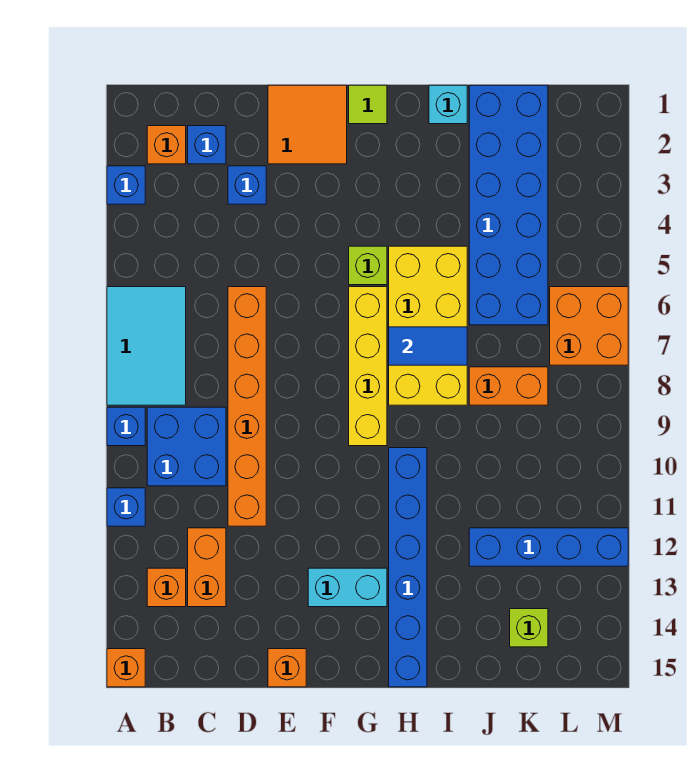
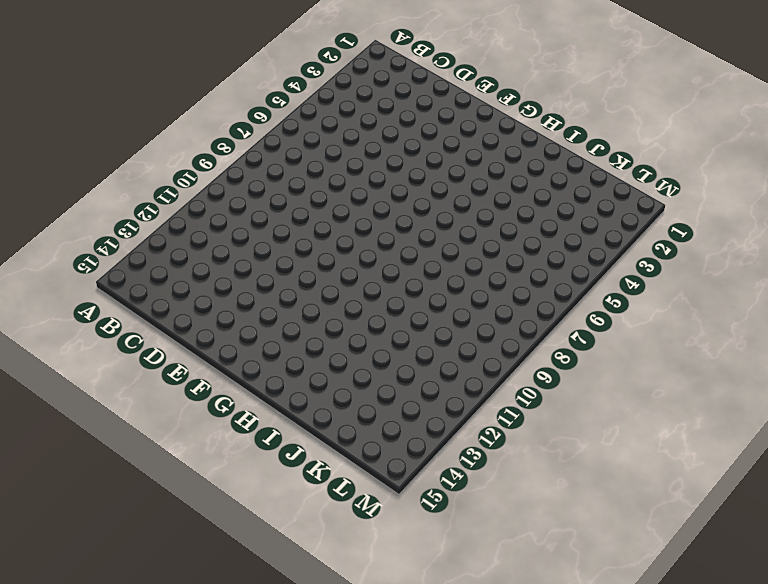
none -> blue brick A3 level 1
none -> cyan tile A6:B8 level 1
none -> blue brick A9 level 1

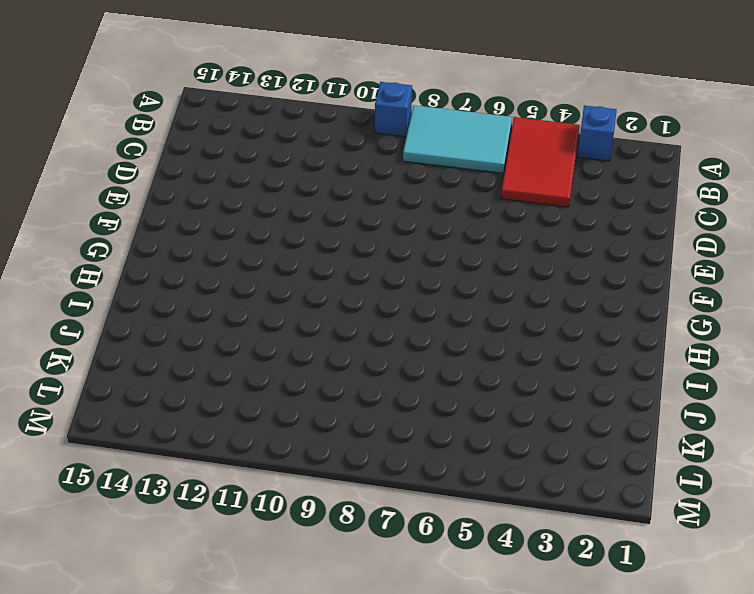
red tile A4:C5 level 1 -> none
none -> blue brick A11 level 1
none -> orange brick A15 level 1
none -> orange brick B2 level 1

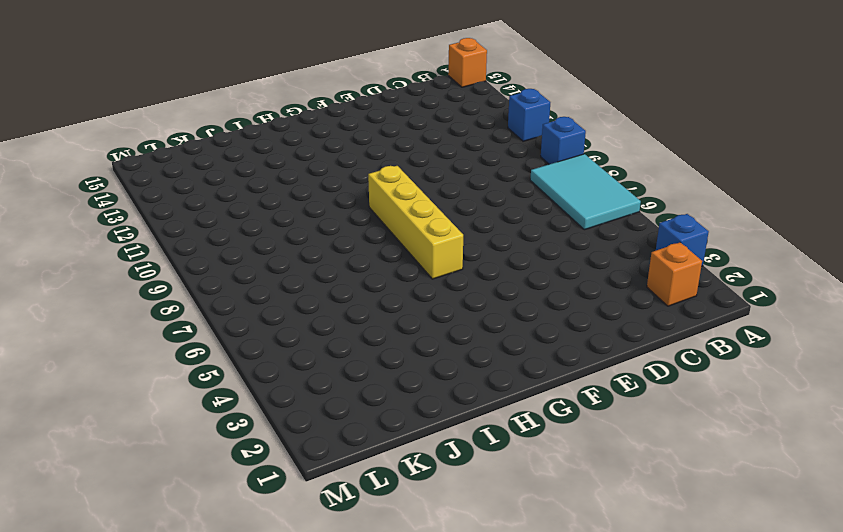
none -> blue brick B9:C10 level 1
none -> orange brick B13 level 1
none -> blue brick C2 level 1

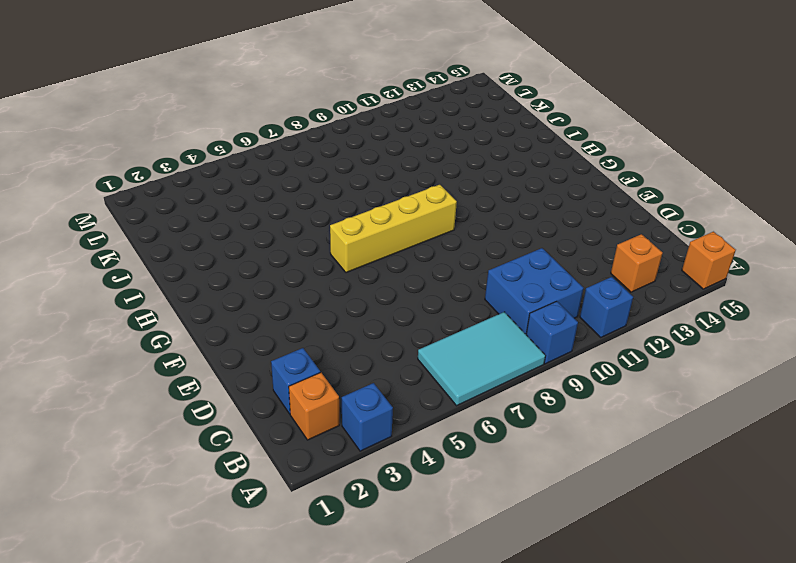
none -> orange brick C12:C13 level 1
none -> blue brick D3 level 1
none -> orange brick D6:D11 level 1

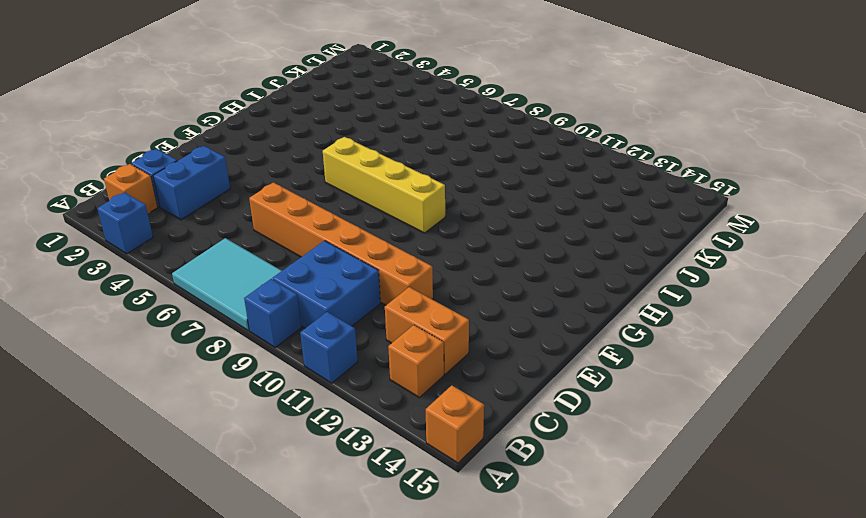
blue brick C3:D3 level 1 -> blue brick D3 level 1
none -> orange tile E1:F2 level 1
none -> orange brick E15 level 1
none -> cyan brick F13:G13 level 1

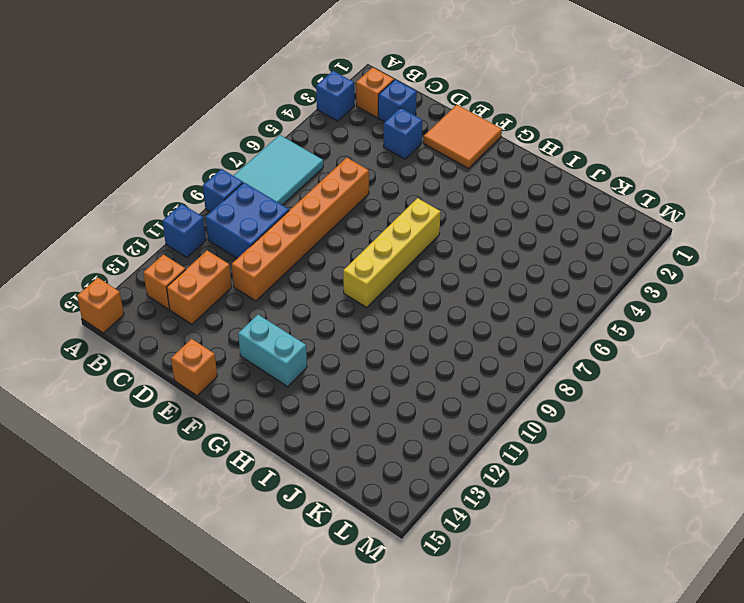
none -> lime tile G1 level 1
none -> lime brick G5 level 1
none -> yellow brick H5:I8 level 1

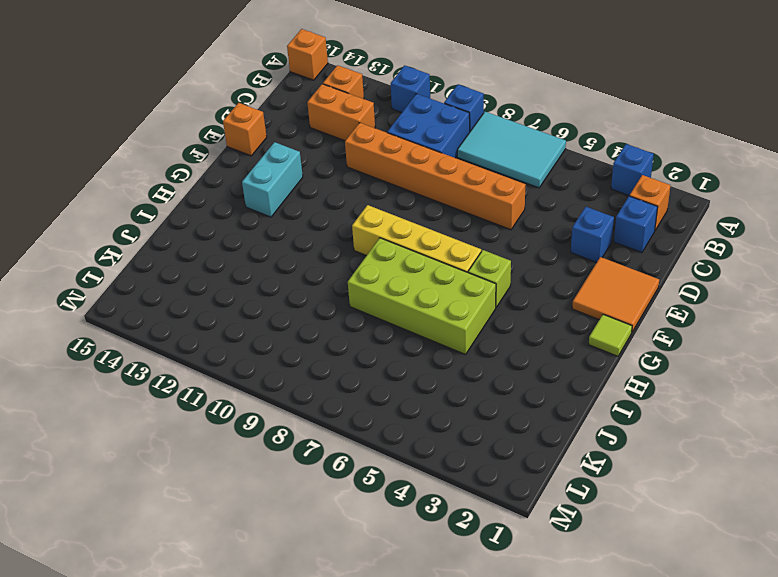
lime brick H5:I8 level 1 -> yellow brick H5:I8 level 1
none -> blue brick H10:H15 level 1
none -> cyan brick I1 level 1
none -> blue brick J1:K6 level 1

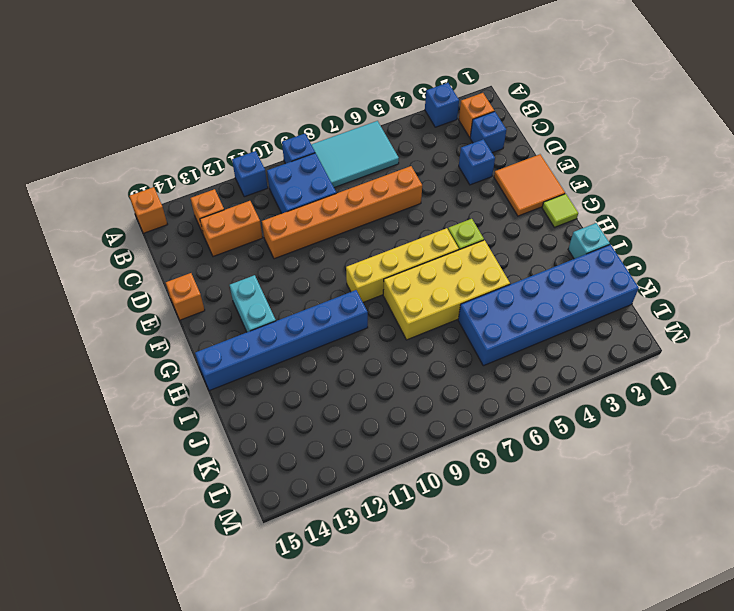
none -> orange brick J8:K8 level 1
none -> blue brick J12:M12 level 1
none -> lime brick K14 level 1

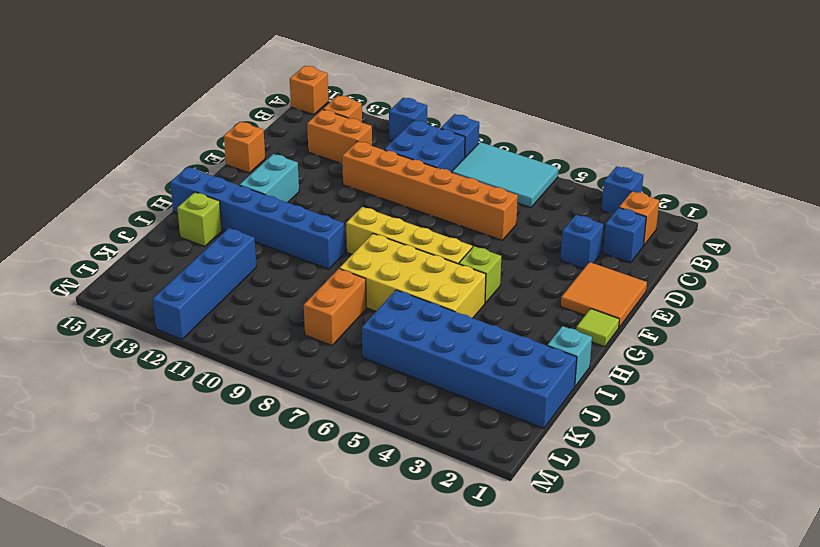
lime brick I14 level 1 -> lime brick K14 level 1
none -> orange brick L6:M7 level 1
none -> blue tile H7:I7 level 2

